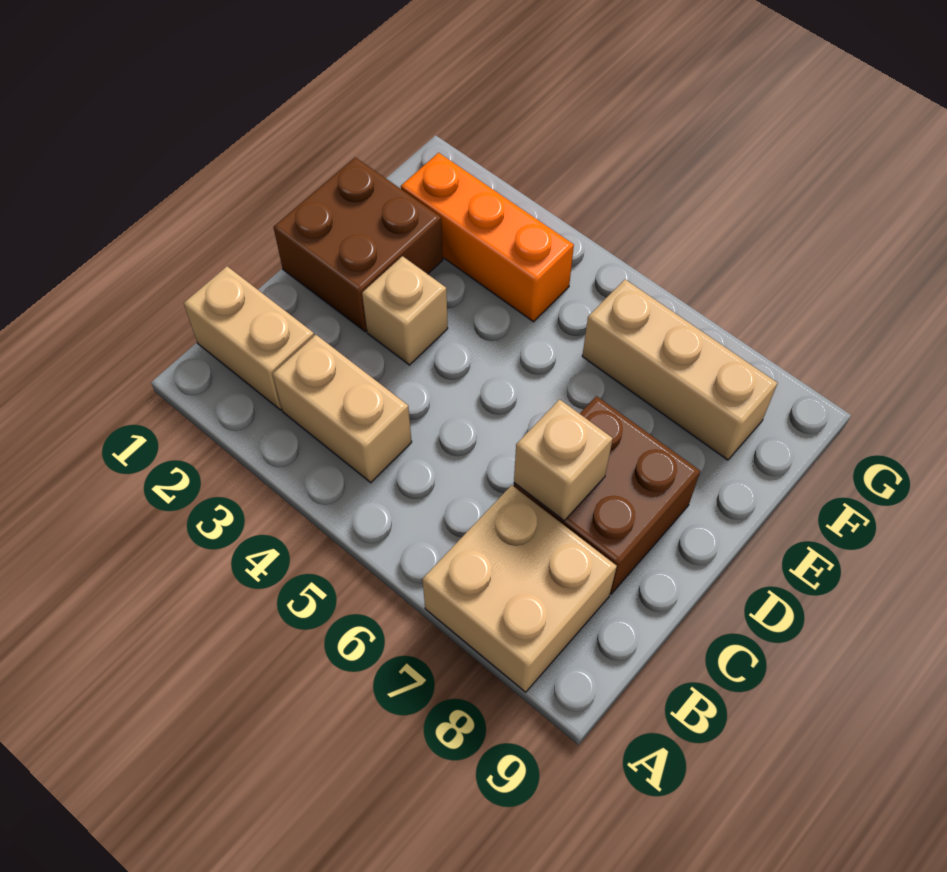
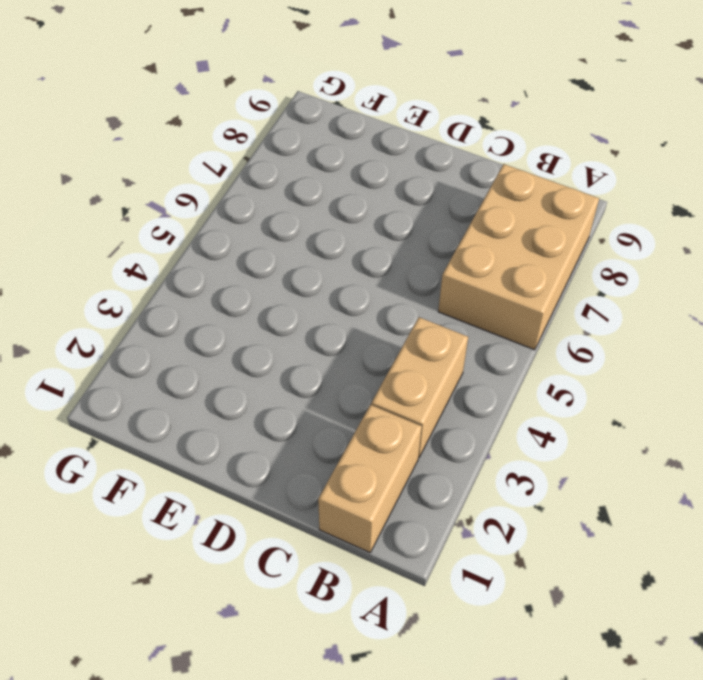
tan brick A6:B8 level 1 -> tan brick A7:B8 level 1
none -> brown brick C7:D8 level 1
none -> brown brick D1:E2 level 1

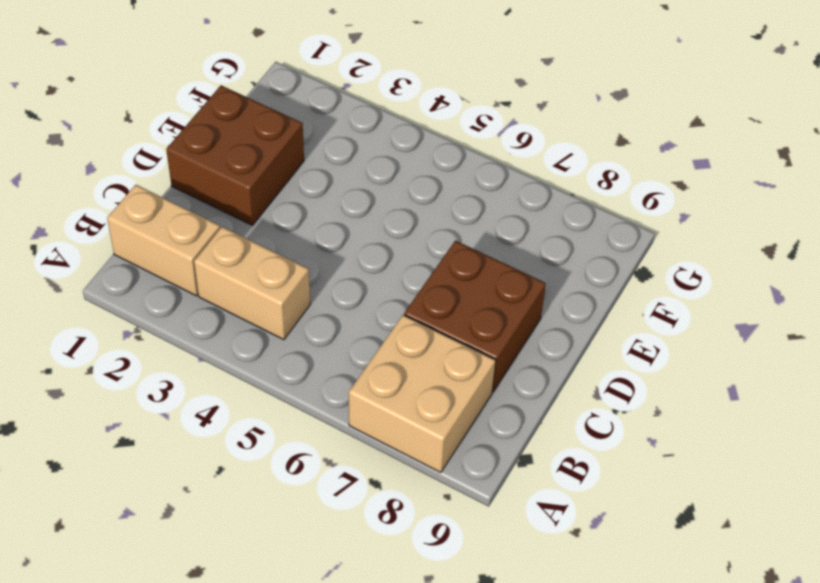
none -> tan brick D3 level 1
none -> orange brick F2:F4 level 1

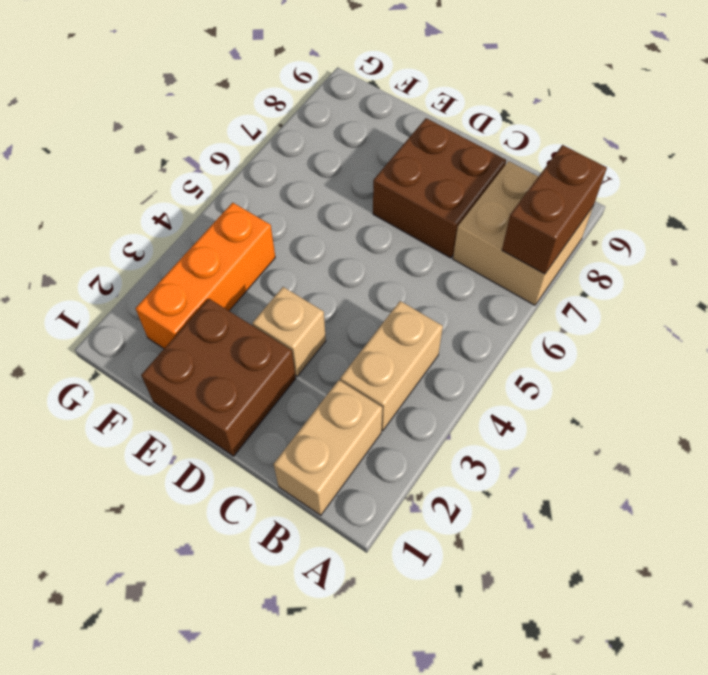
brown brick A7:A8 level 2 -> none
none -> tan brick F6:F8 level 1
none -> tan brick C7 level 2

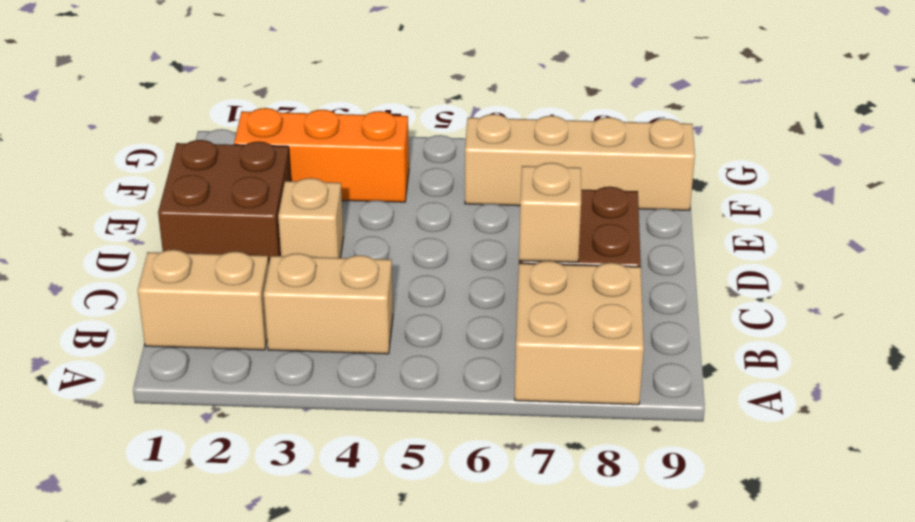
tan brick F6:F9 level 1 -> tan brick F6:F8 level 1

